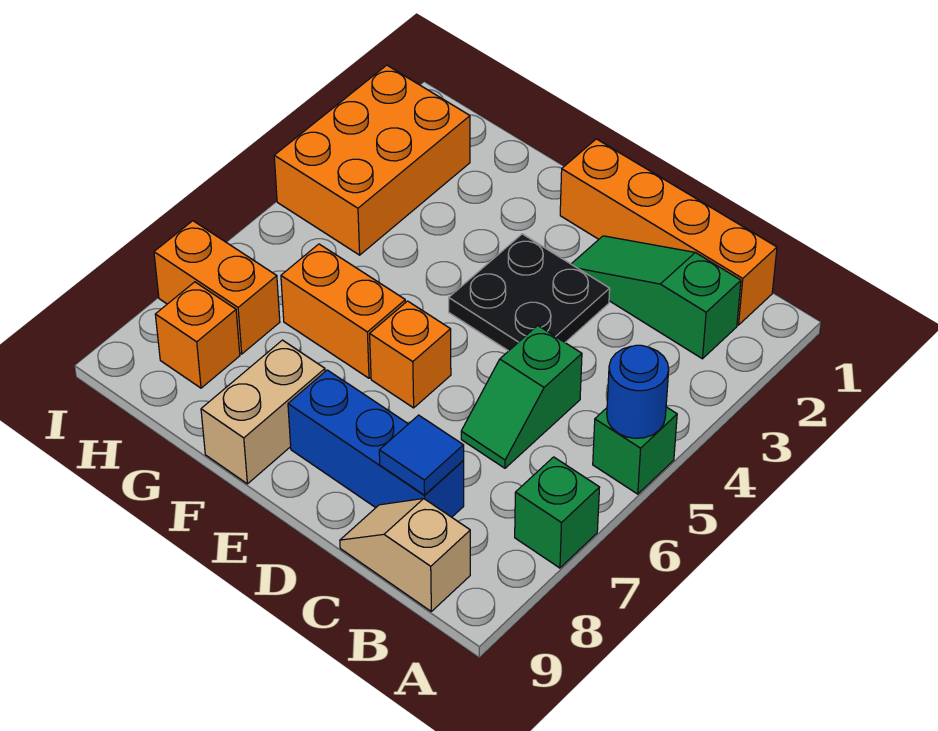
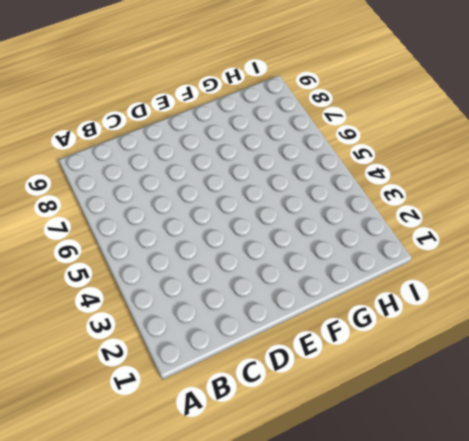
none -> green brick A5 level 1
none -> green brick A7 level 1
none -> orange brick B1:E1 level 1

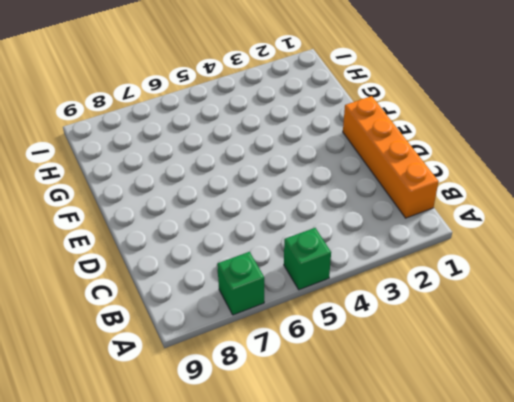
none -> green slope B2:D2 level 1 top B
none -> tan slope B9:C9 level 1 top B
none -> green slope C5:C6 level 1 top 5

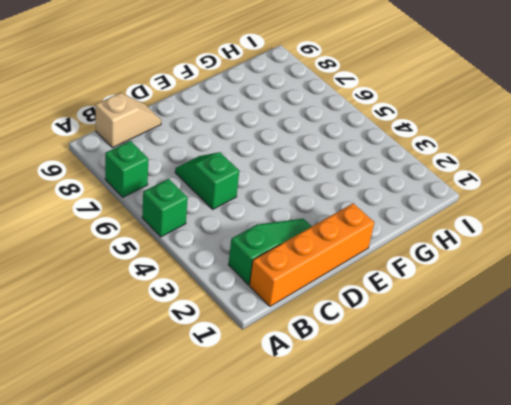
none -> blue brick C8:E8 level 1
none -> black plate D3:E4 level 1
none -> orange brick E6 level 1

